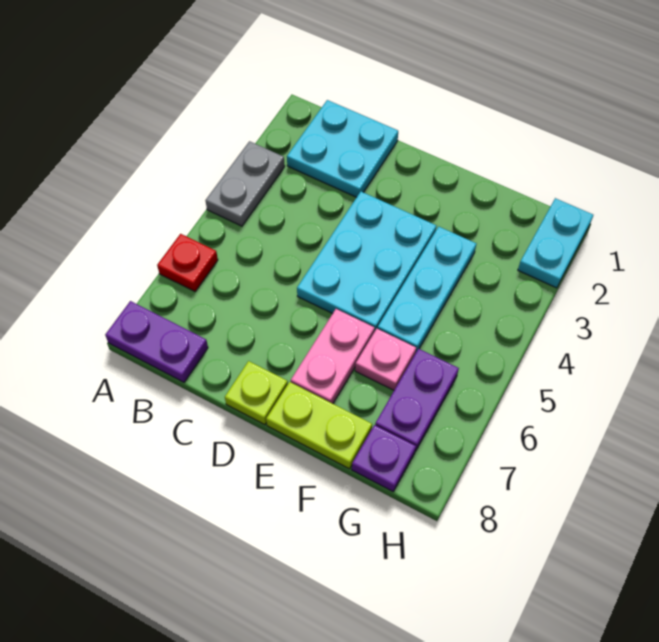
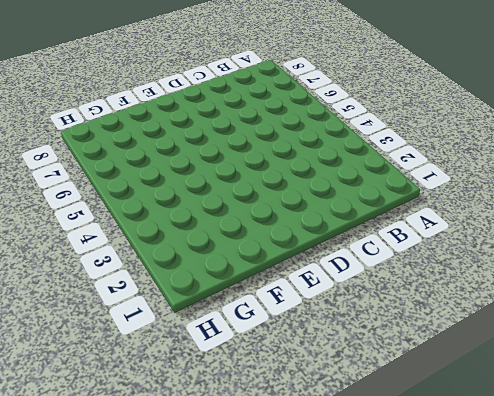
none -> grey plate A3:A4 level 1
none -> red plate A6 level 1
none -> purple plate A8:B8 level 1

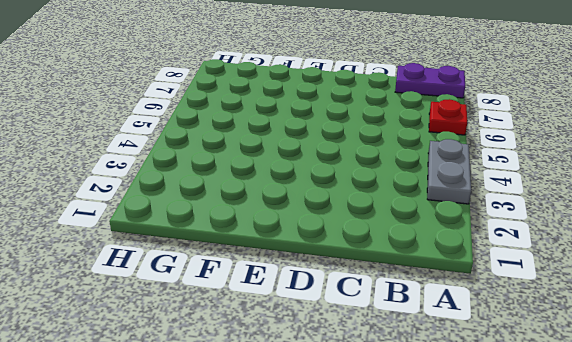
none -> cyan plate B1:C2 level 1
none -> cyan plate D3:E5 level 1
none -> lime plate D8 level 1

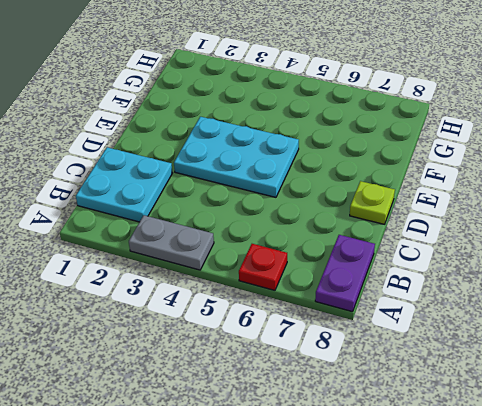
none -> pink plate E6:E7 level 1
none -> lime plate E8:F8 level 1
none -> cyan plate F3:F5 level 1

